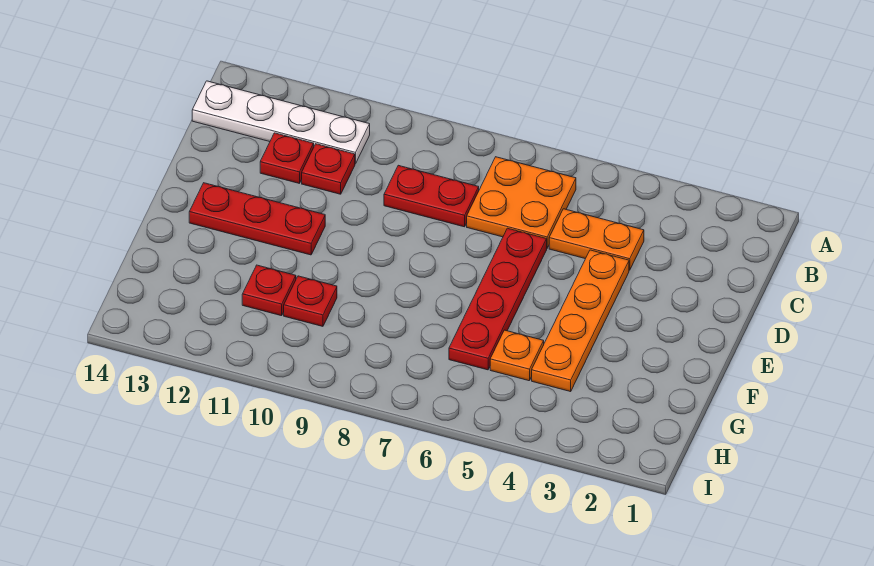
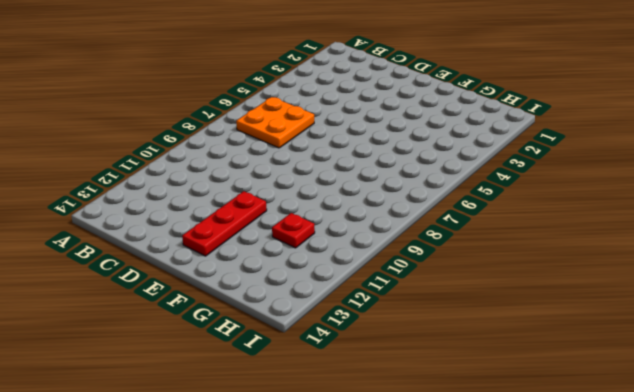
none -> white plate B11:B14 level 1
none -> orange plate C4:C5 level 1
none -> red plate C8:C9 level 1

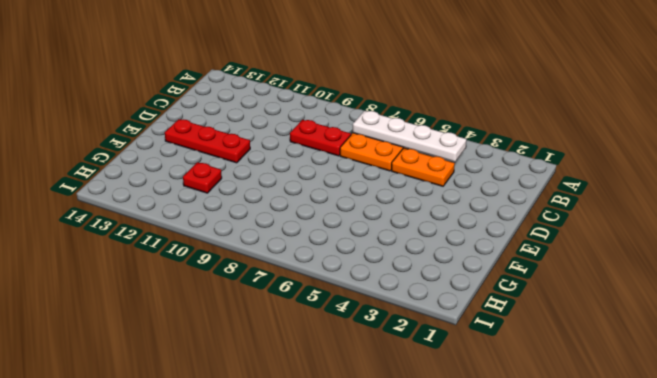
white plate B4:B7 level 2 -> white plate B11:B14 level 1
none -> red plate C11 level 1
none -> red plate C12 level 1
none -> orange plate D4:G4 level 1

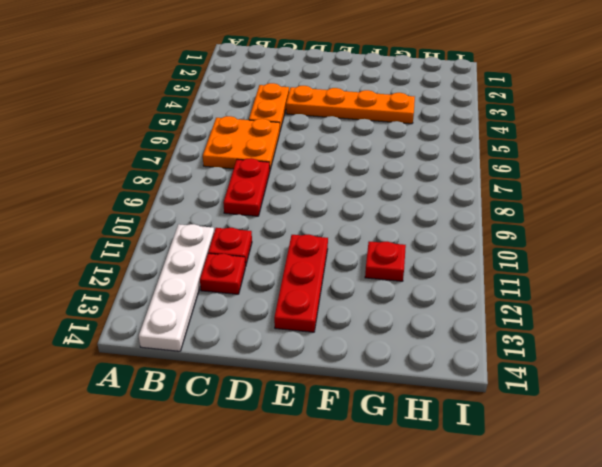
none -> red plate D6:G6 level 1
none -> orange plate G5 level 1
none -> red plate G10 level 1

